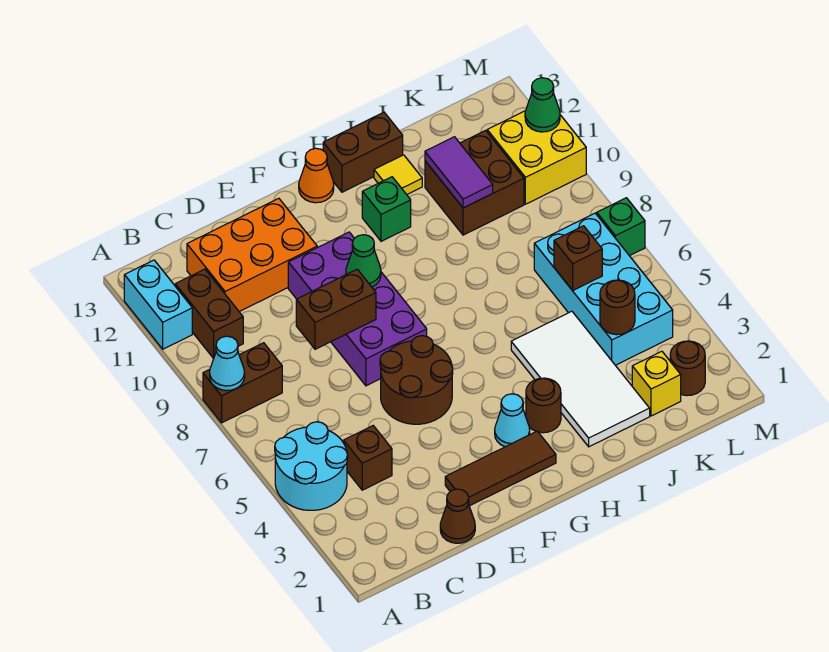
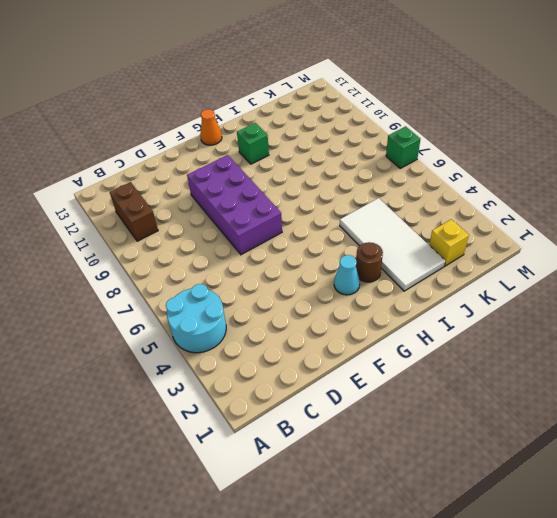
none -> brown brick A8:B8 level 1
none -> cyan brick A11:A12 level 1
none -> brown brick C4 level 1
none -> orange brick C11:E12 level 1

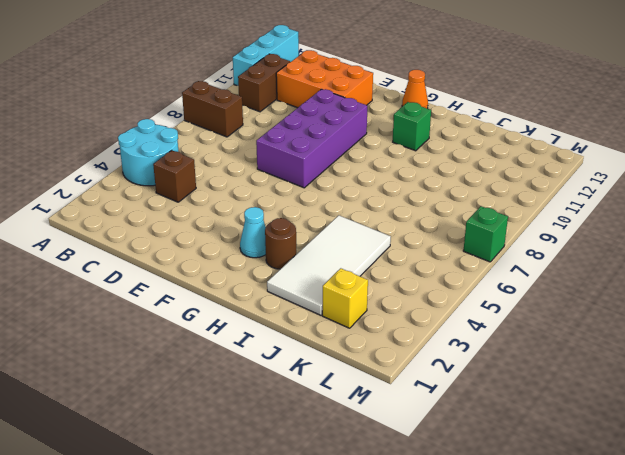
cyan brick A11:A13 level 1 -> cyan brick A11:A12 level 1
none -> brown cone D1 level 1
none -> brown tile E2:G2 level 1
none -> brown round brick E5:F6 level 1
none -> brown brick H13:I13 level 1

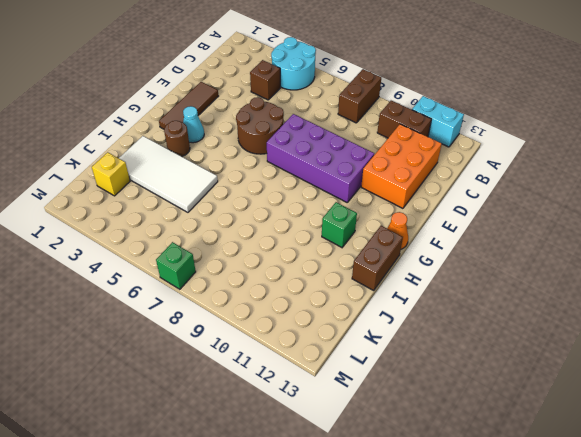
none -> brown cone D1 level 1
none -> yellow tile I12 level 1
none -> brown brick J10:K11 level 1
none -> cyan brick K4:L7 level 1

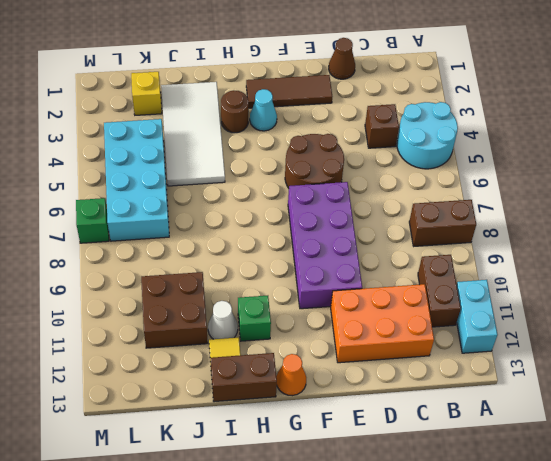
white cone I11 level 1 -> none
none -> brown round brick L2 level 1
none -> yellow brick L10:M11 level 1
none -> cyan cone A8 level 2
none -> brown brick D8:E8 level 2

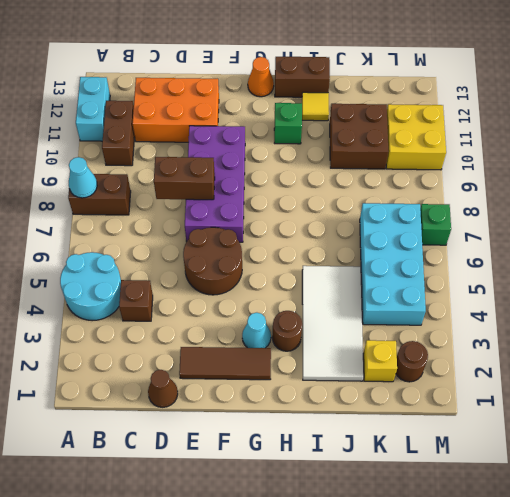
none -> green cone F9 level 2
none -> purple tile J10:J11 level 2
none -> brown round brick K4 level 2
none -> brown brick K6 level 2

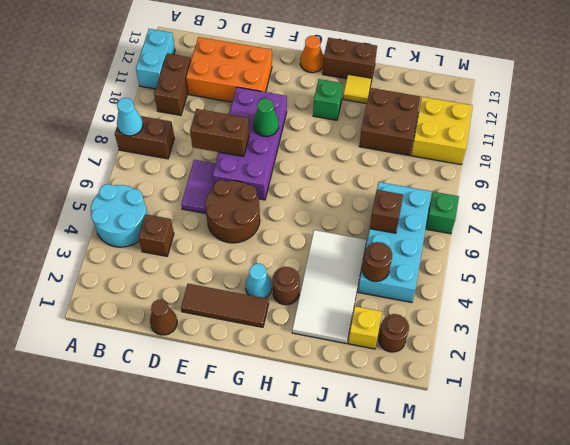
purple tile D6:D7 level 1 -> purple tile J10:J11 level 2
none -> green cone M11 level 2

